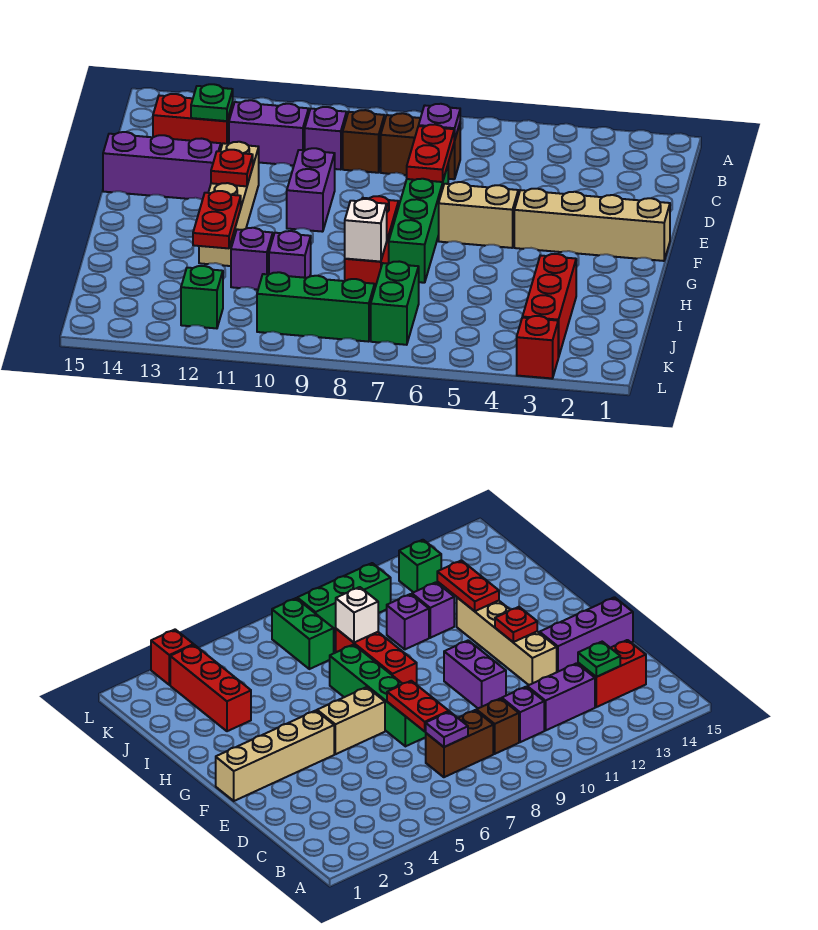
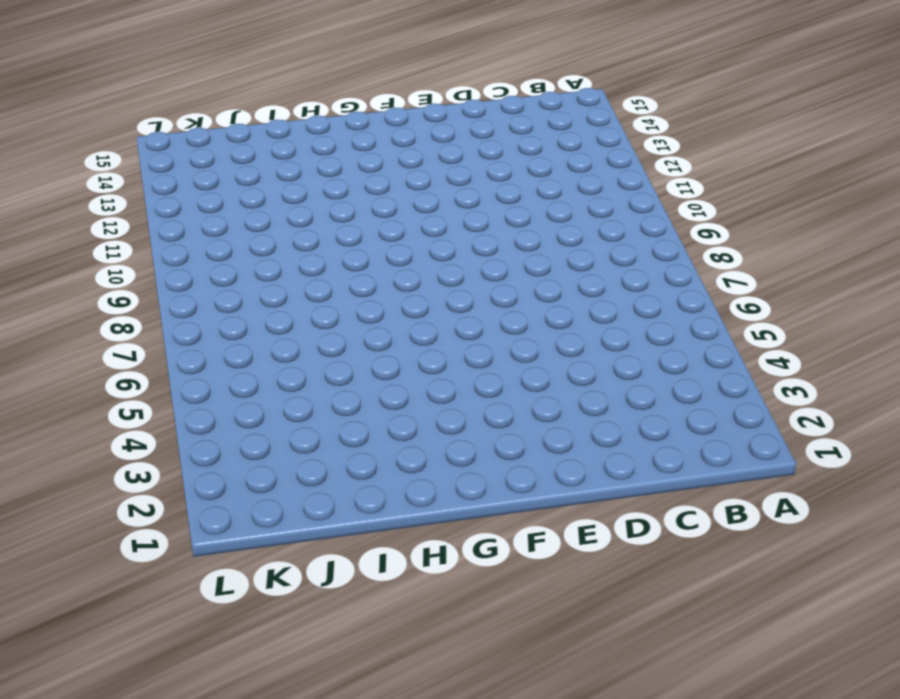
none -> brown brick C7:C8 level 1
none -> brown brick C9 level 1
none -> purple brick C10 level 1

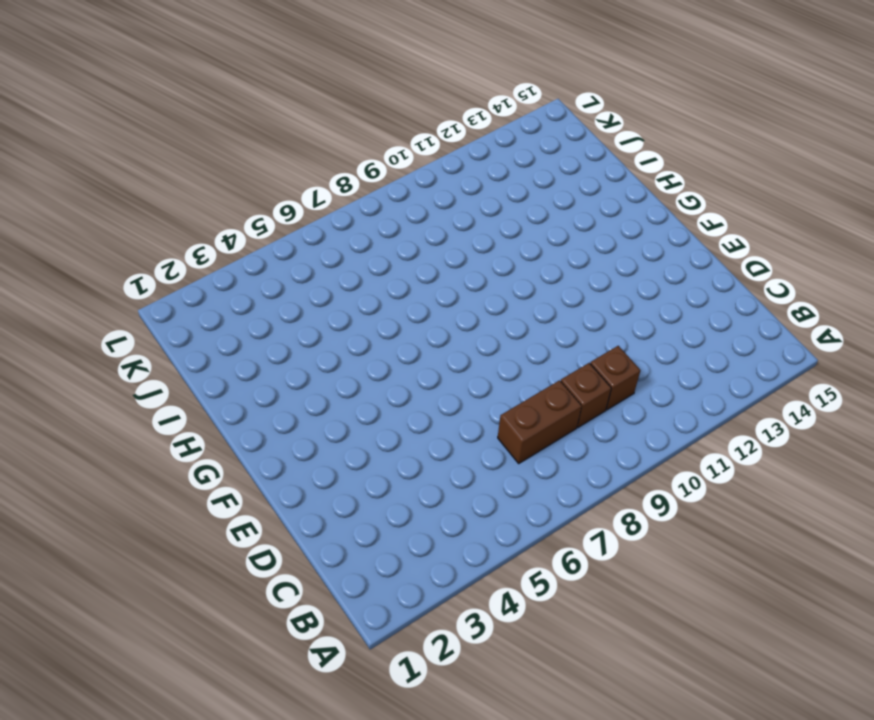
brown brick C10 level 1 -> purple brick C10 level 1
none -> purple brick C11:C12 level 1
none -> red brick C13:C14 level 1
none -> green brick E7:H7 level 1

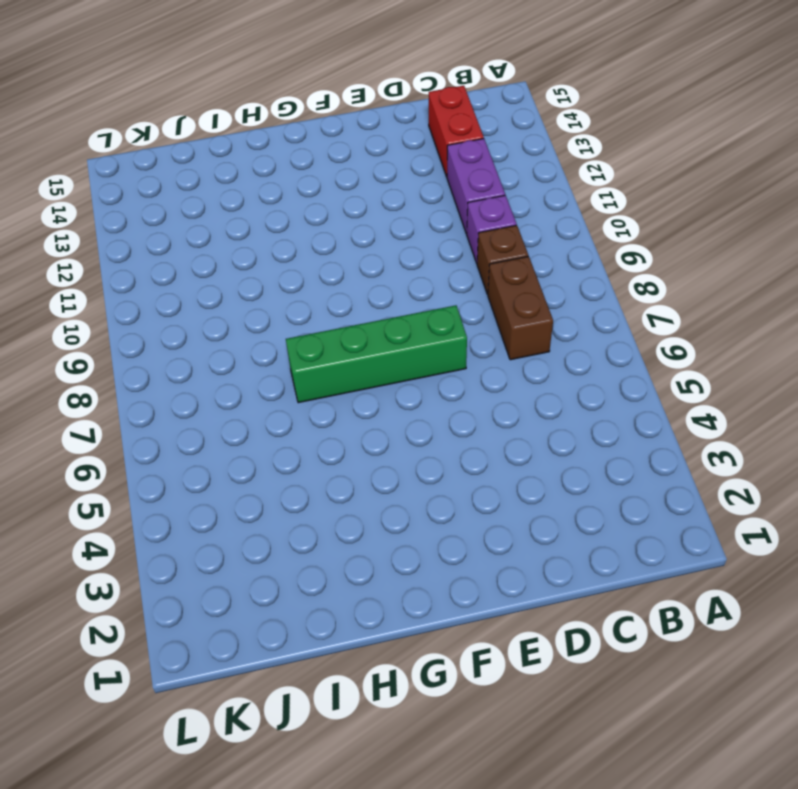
none -> purple brick E10:F10 level 1
none -> tan brick E12:H12 level 1
none -> purple brick E13:E15 level 1

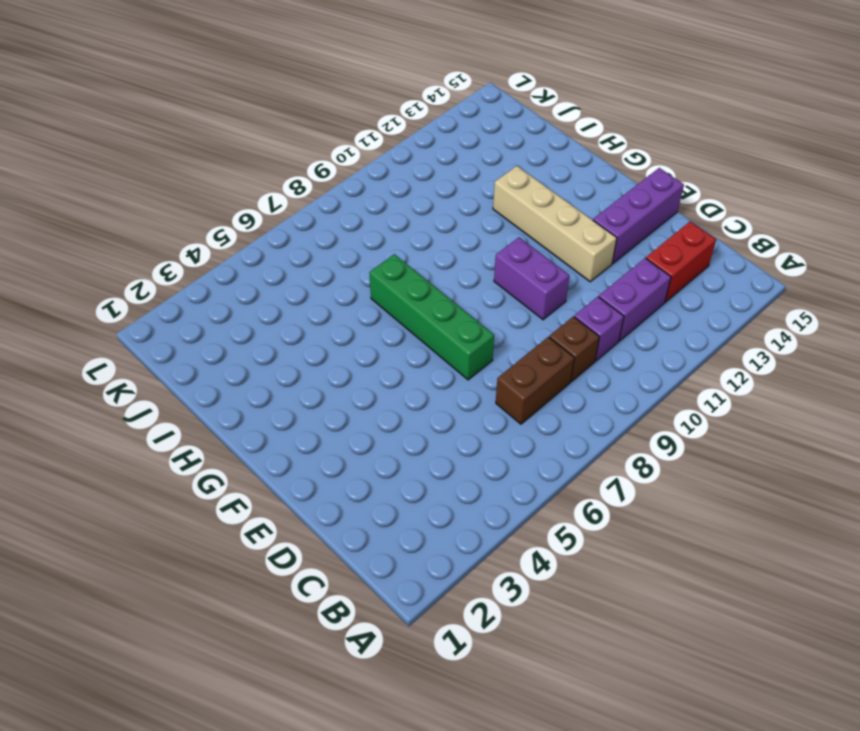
none -> tan brick F1:F4 level 1
none -> tan brick F5:F6 level 1
none -> red brick G8:I8 level 1

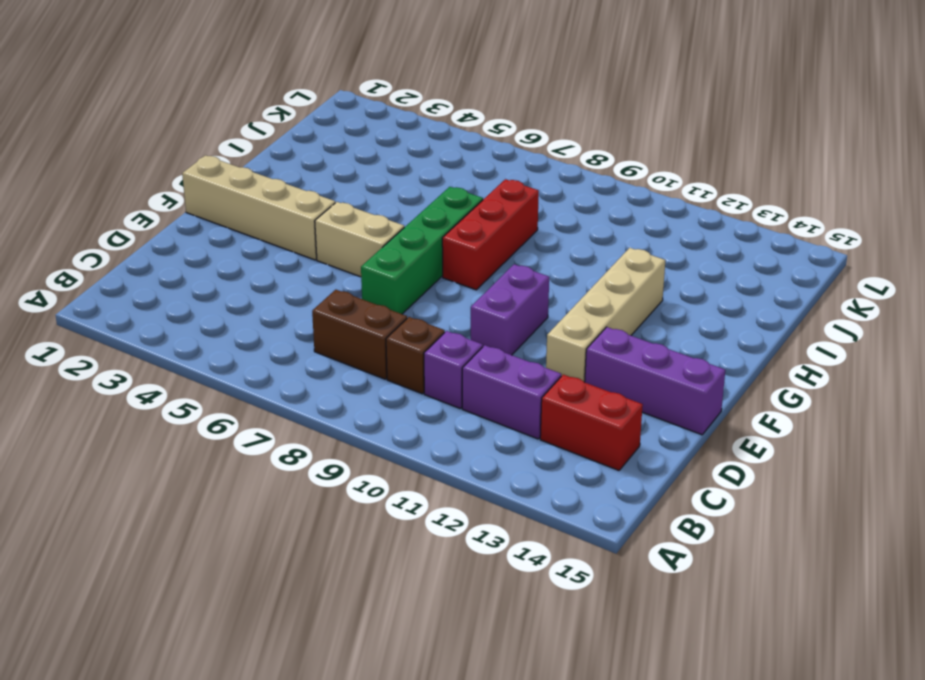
none -> red brick I3:K3 level 1
none -> purple brick I10 level 1
none -> purple brick I11 level 1

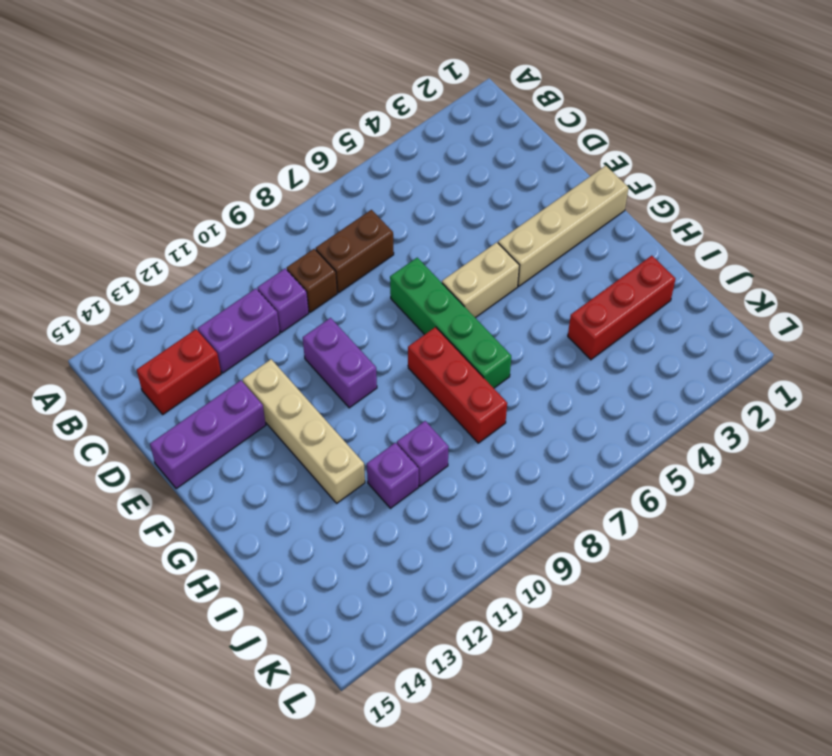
red brick I2:I4 level 1 -> red brick I3:K3 level 1
none -> green brick J7:K7 level 1
none -> green brick K8:K10 level 1
none -> green brick K12 level 1

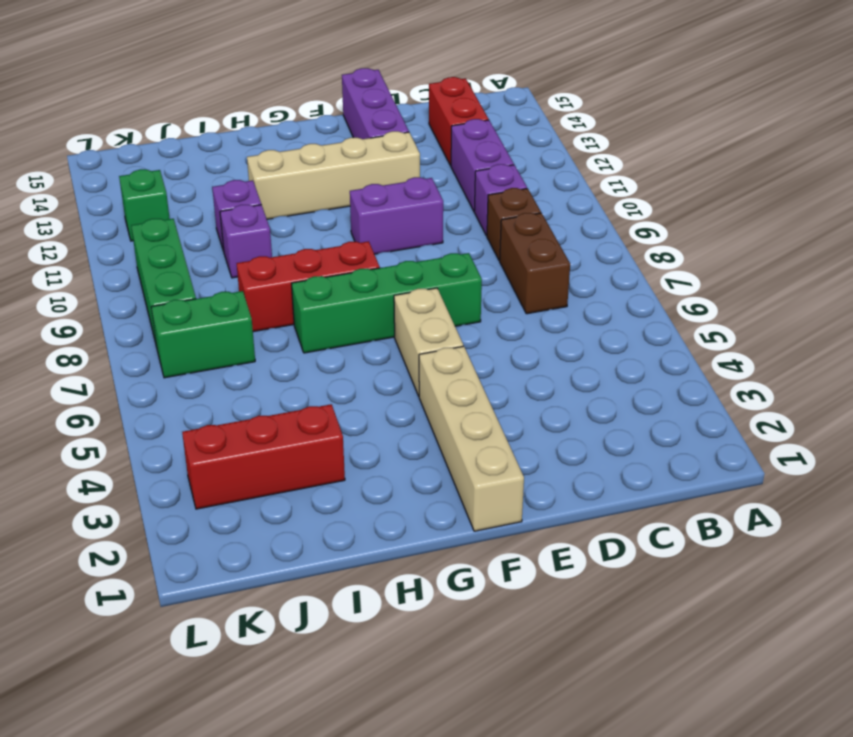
none -> red brick L3 level 1
none -> purple plate C7 level 2
none -> green plate C13 level 2

